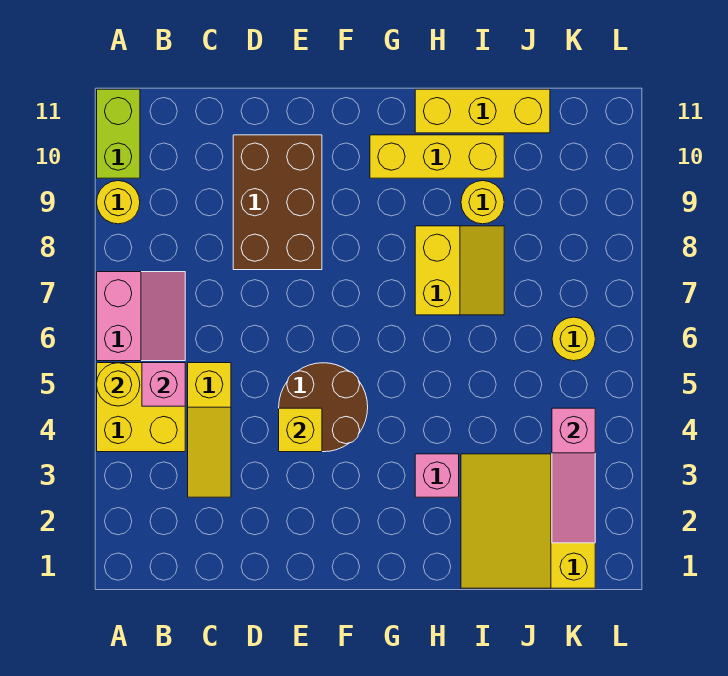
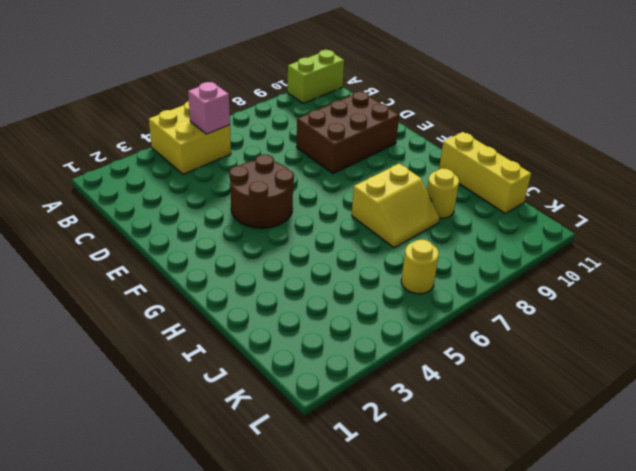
none -> pink slope A6:B7 level 1 top A
none -> yellow round brick A9 level 1
none -> yellow slope C3:C5 level 1 top 5

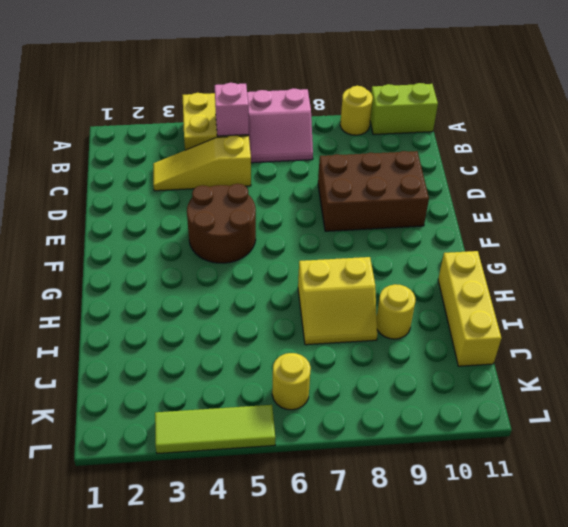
lime tile L3:L5 level 1 -> none
none -> yellow brick G10:I10 level 1
none -> pink brick H3 level 1
none -> yellow slope I1:K3 level 1 top K

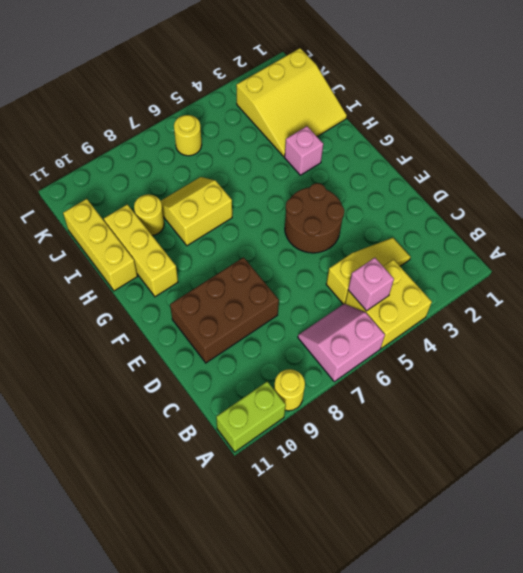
none -> yellow round brick A5 level 2
none -> yellow brick E4 level 2
none -> pink slope K2:K4 level 2 top 4

